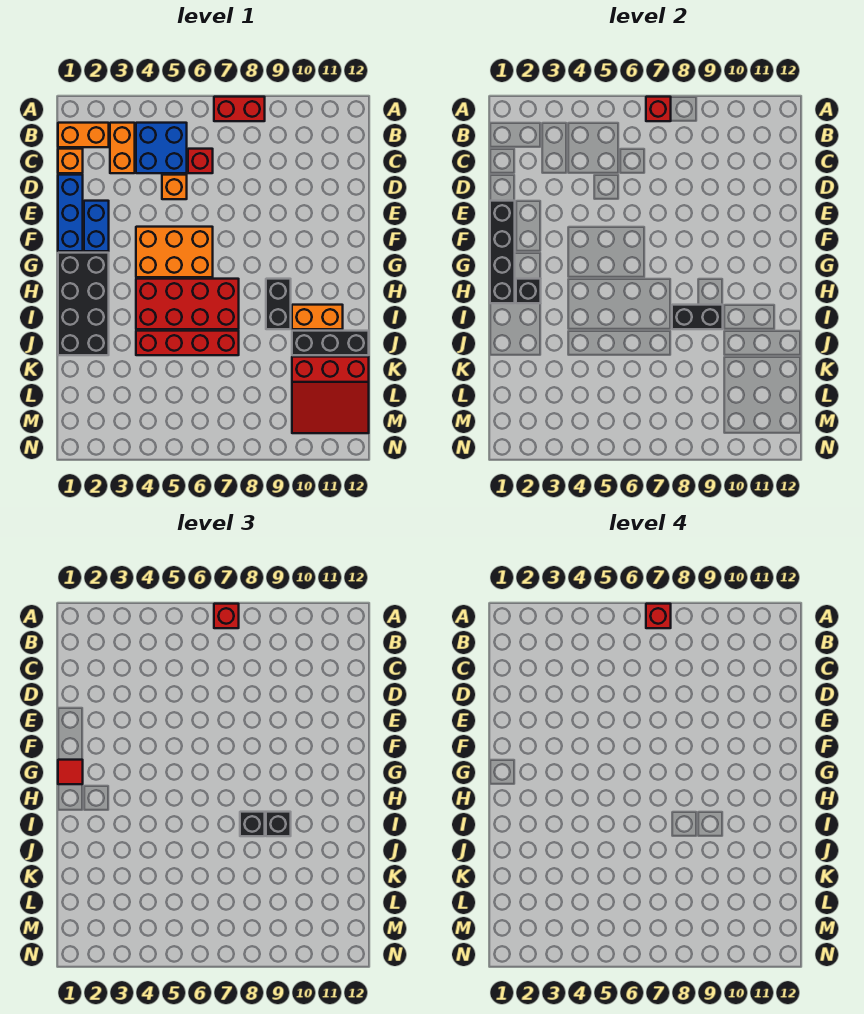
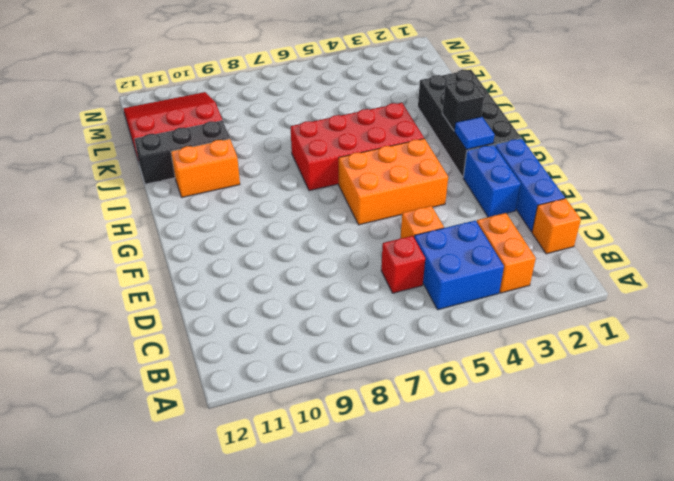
blue tile G2 level 2 -> none
none -> red brick A7:A8 level 1
none -> orange brick B1:B2 level 1
none -> black brick H9:I9 level 1

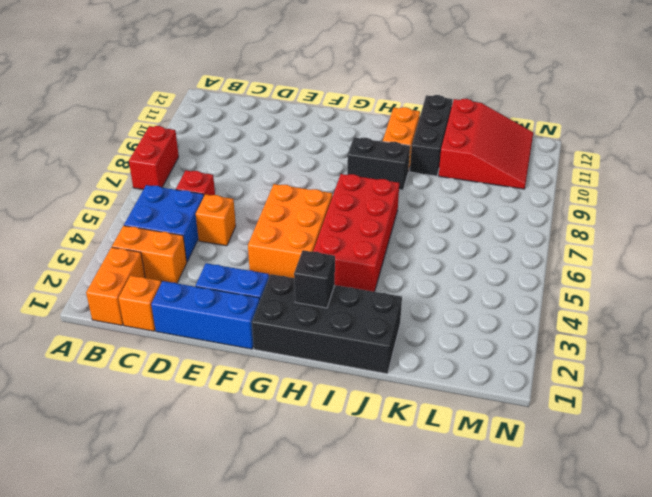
none -> red brick J4:J7 level 1
none -> red brick A7 level 2
none -> black brick E1:H1 level 2

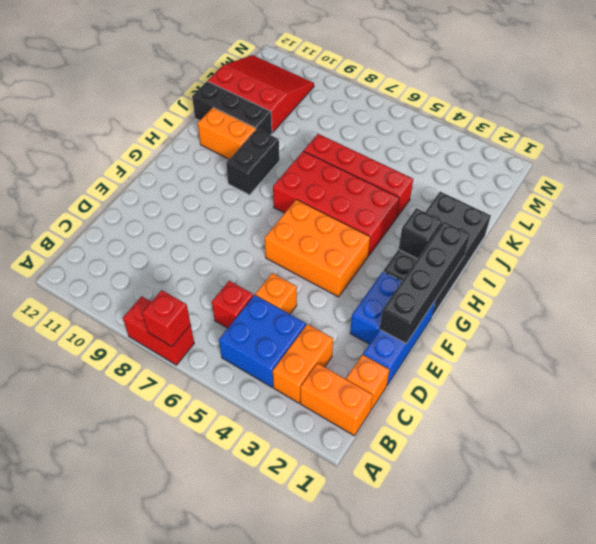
none -> black brick I8:I9 level 2
none -> red brick A7 level 3
none -> red tile G1 level 3

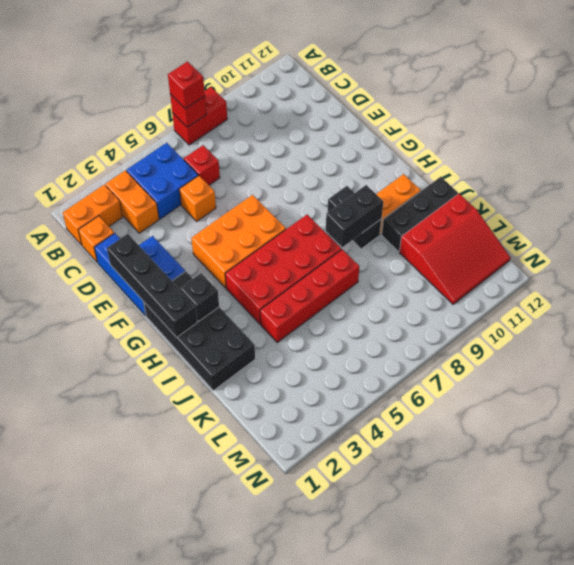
none -> red tile G1 level 3
none -> black brick I8 level 3
none -> black brick I9 level 3

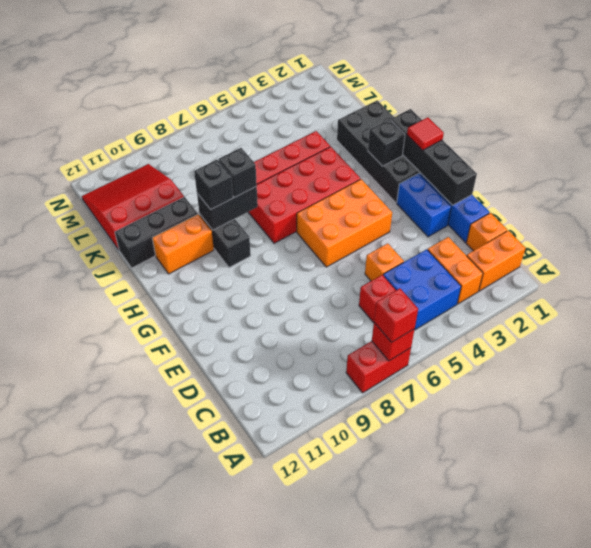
none -> red brick A7 level 4

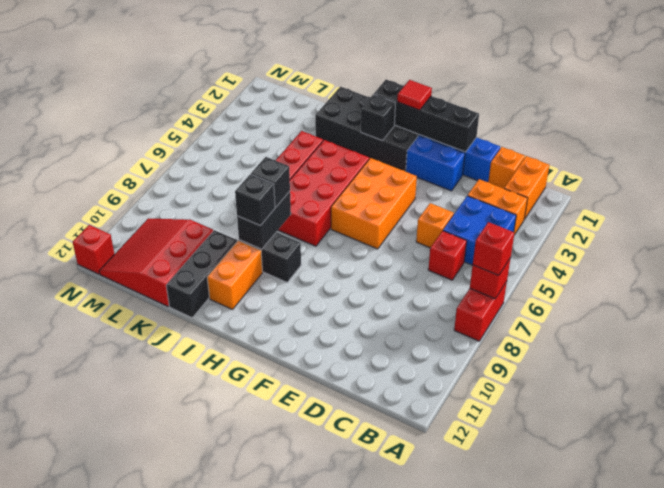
red brick N12 level 1 -> red brick A7 level 4

